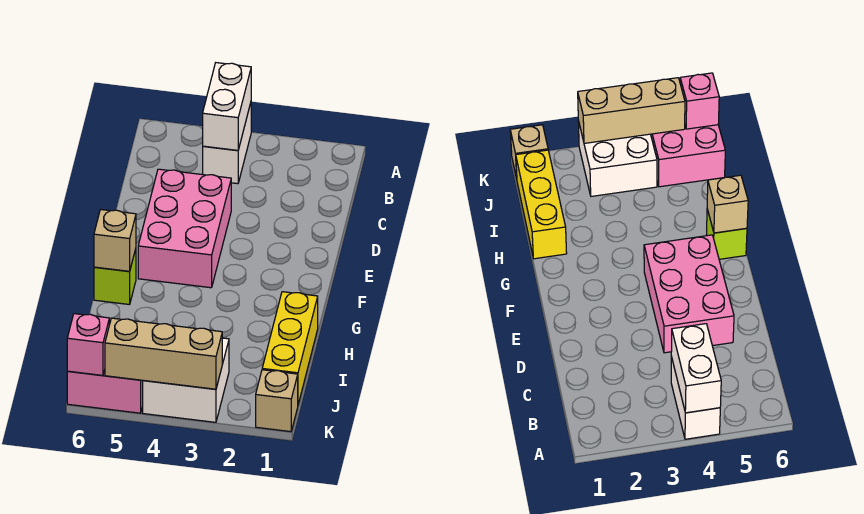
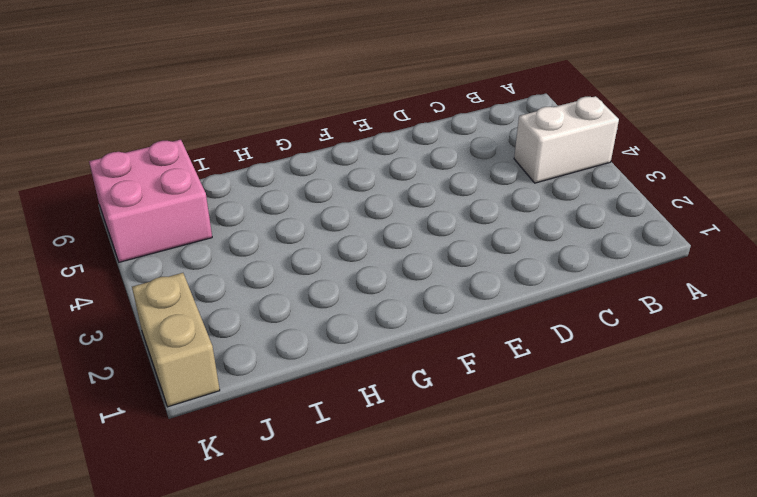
tan brick K1:K2 level 1 -> tan brick K1 level 1
none -> pink brick D4:F5 level 1
none -> lime brick G6 level 1

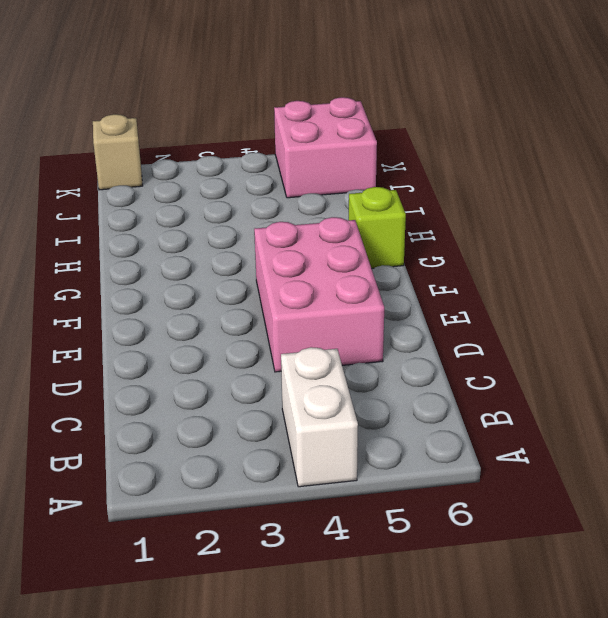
none -> yellow brick H1:J1 level 1
none -> white brick J3:K4 level 1

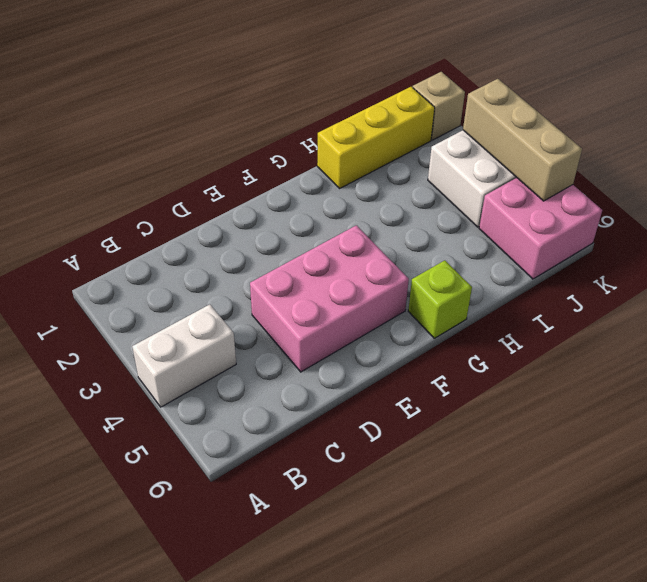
none -> white brick A4:B4 level 2
none -> tan brick G6 level 2

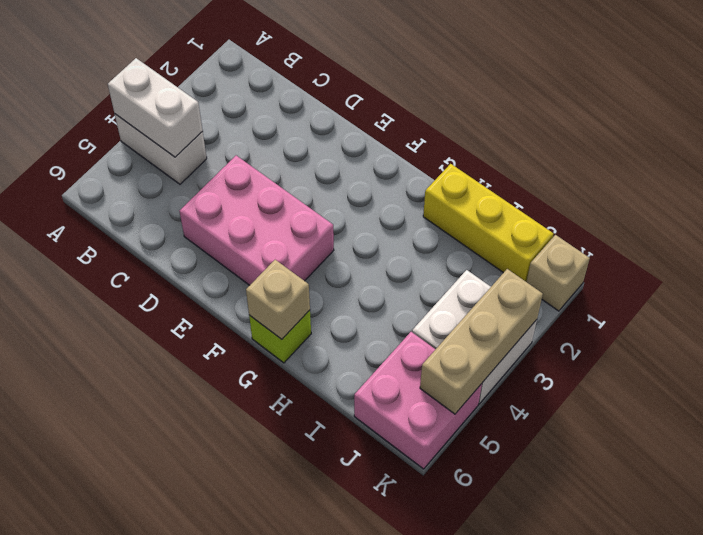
none -> pink brick K6 level 2

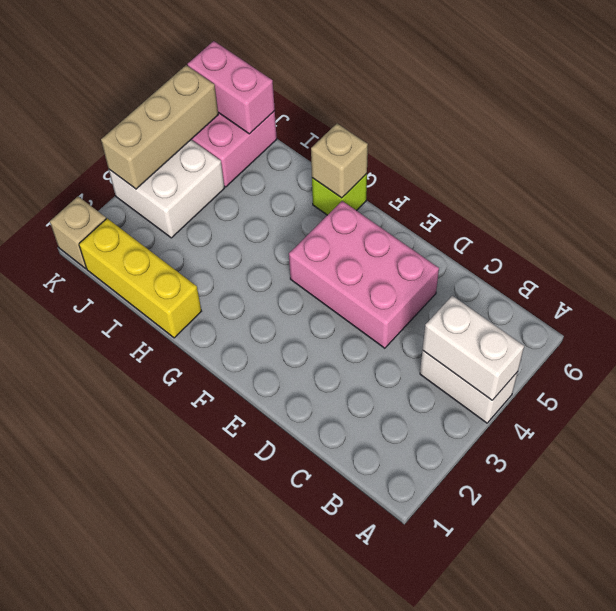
pink brick J6:K6 level 2 -> pink brick K6 level 2

